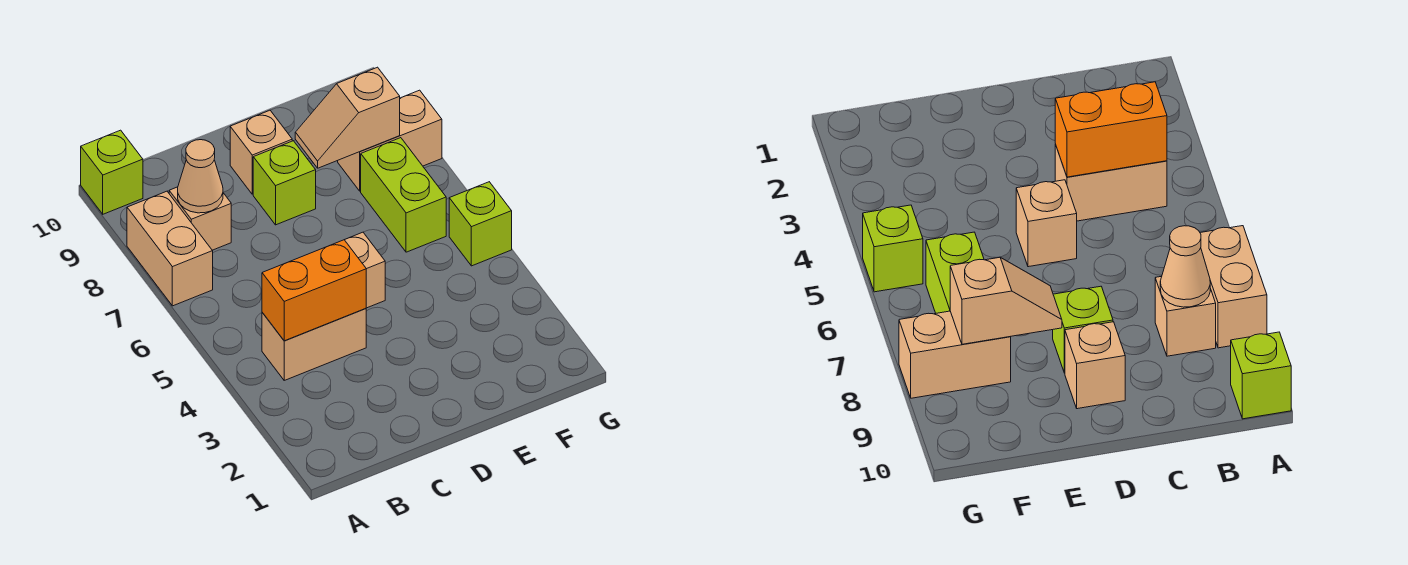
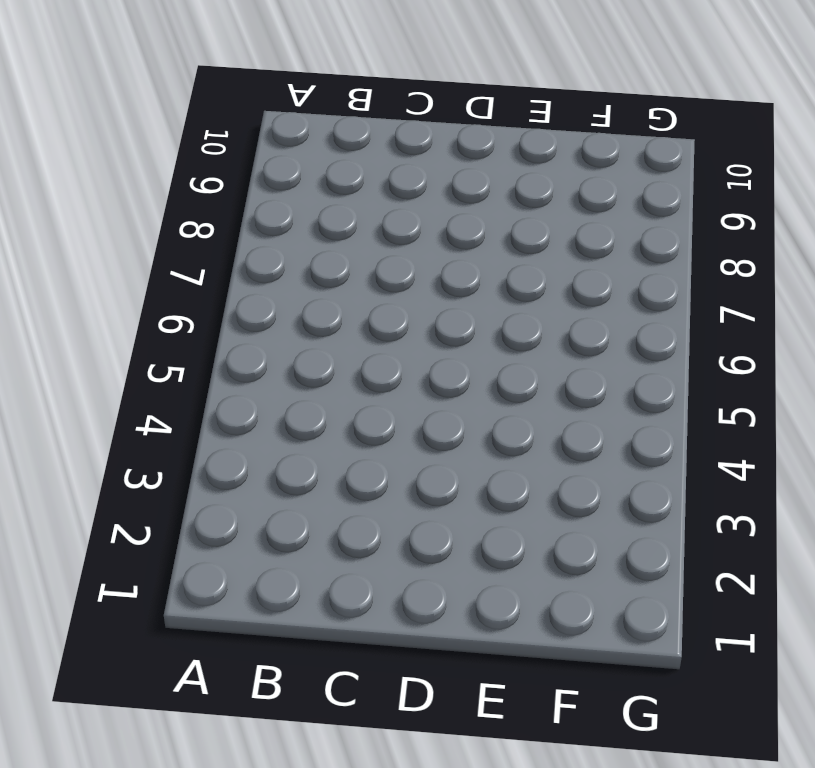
none -> tan brick A7:A8 level 1
none -> lime brick A10 level 1
none -> tan brick B4:C4 level 1

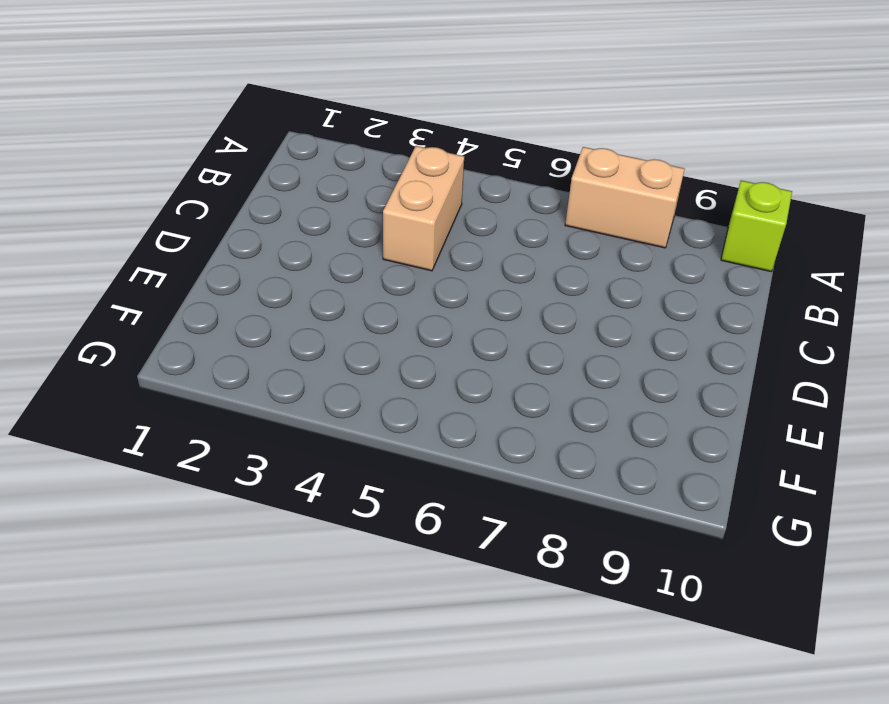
none -> tan brick B8 level 1
none -> tan brick D5 level 1
none -> lime brick D8 level 1

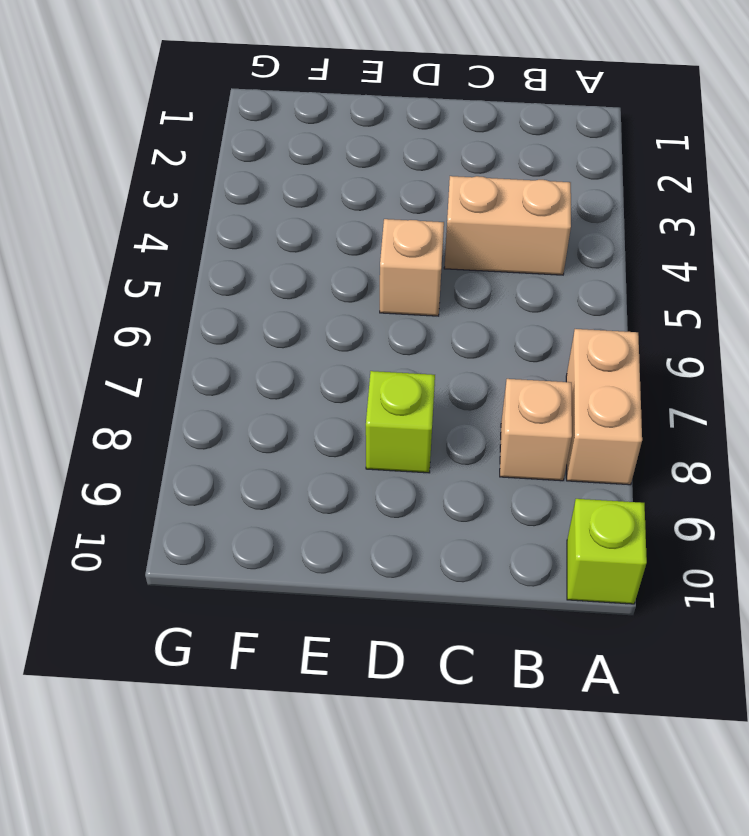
none -> tan brick D9 level 1
none -> lime brick F6:F7 level 1
none -> tan brick F8:G8 level 1

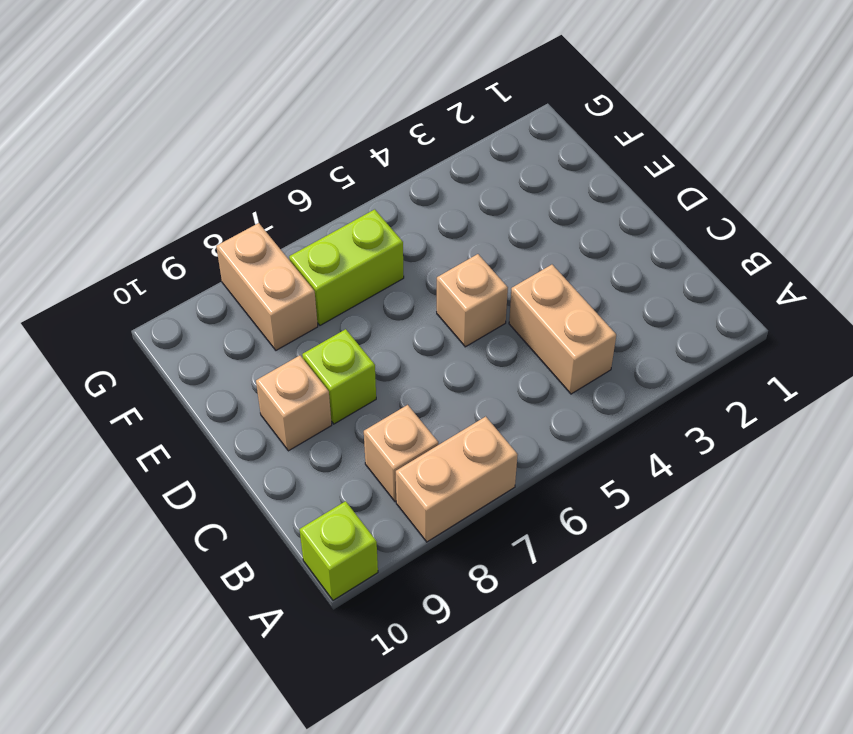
none -> lime brick G5 level 1
none -> orange brick B4:C4 level 2
none -> tan cone B8 level 2

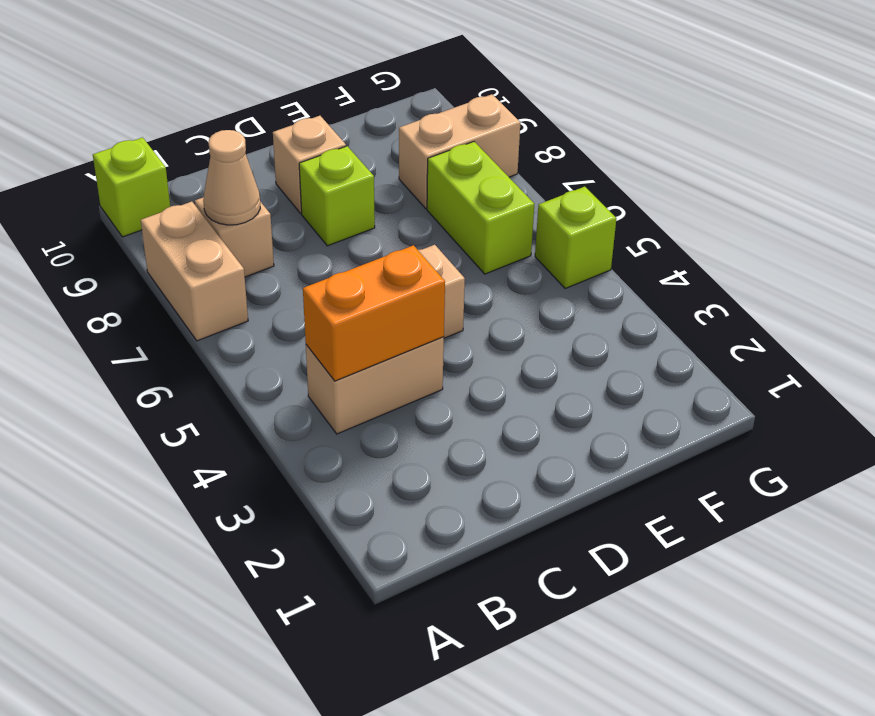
none -> tan slope E8:F8 level 2 top F

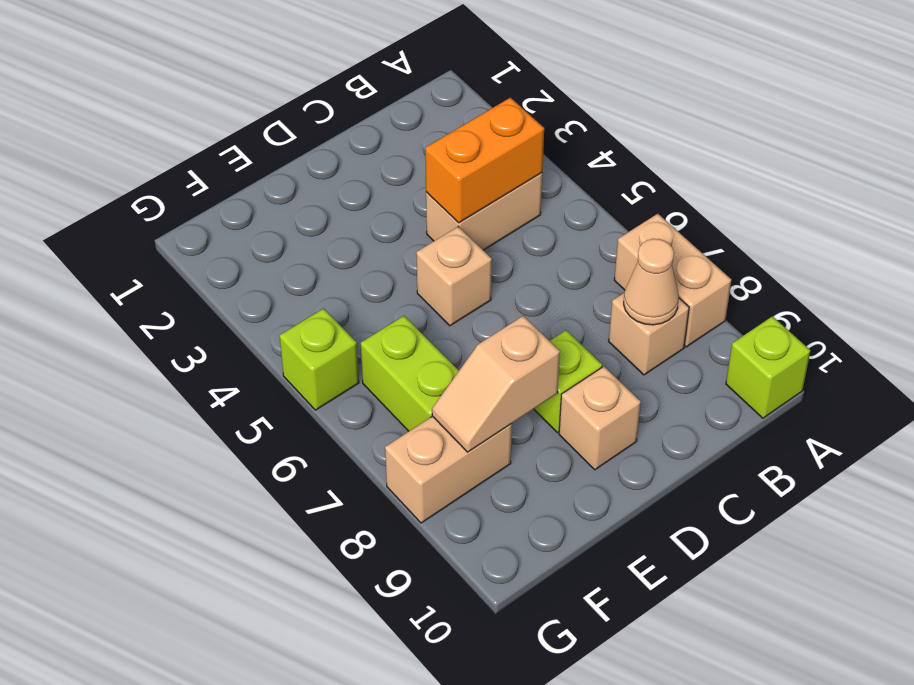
tan slope E8:F8 level 2 top E -> tan slope E8:F8 level 2 top F

